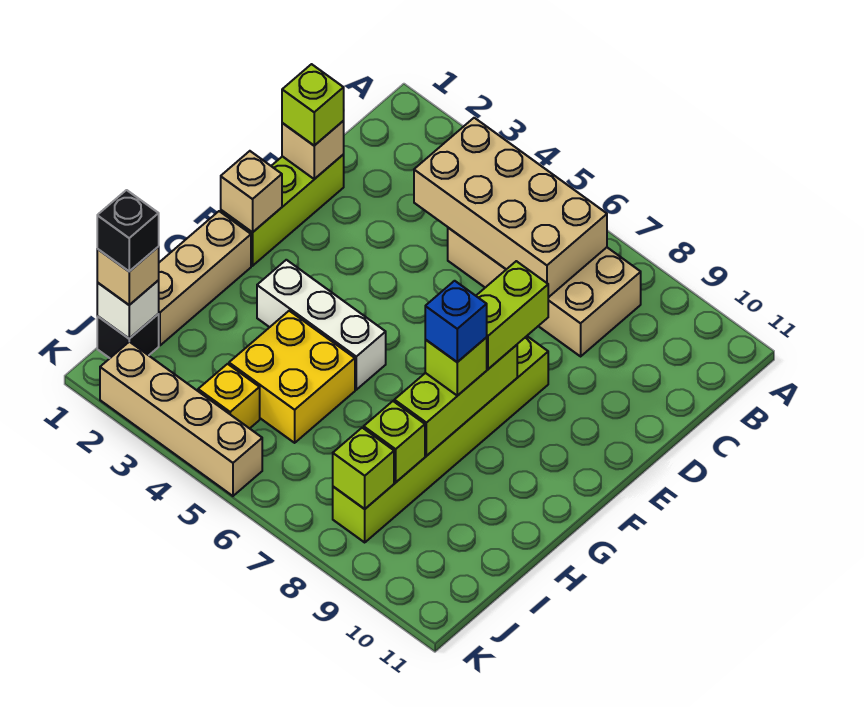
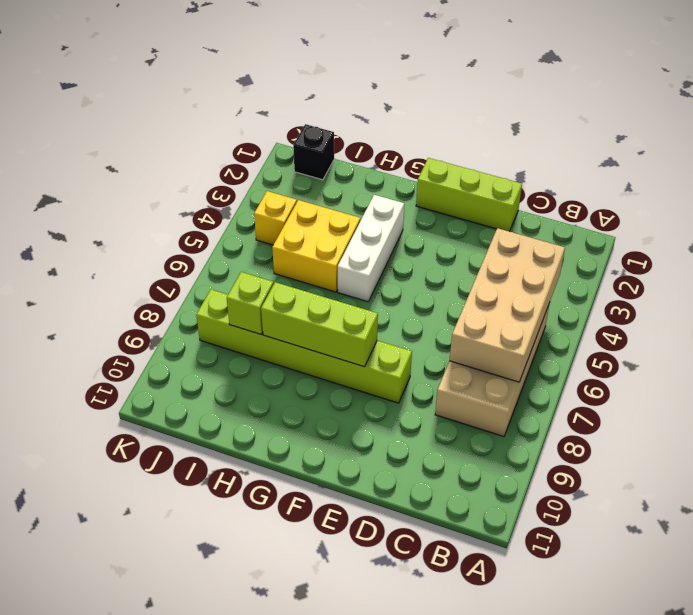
none -> tan brick G1:I1 level 1
none -> tan brick K2:K5 level 1
none -> tan brick D1 level 2

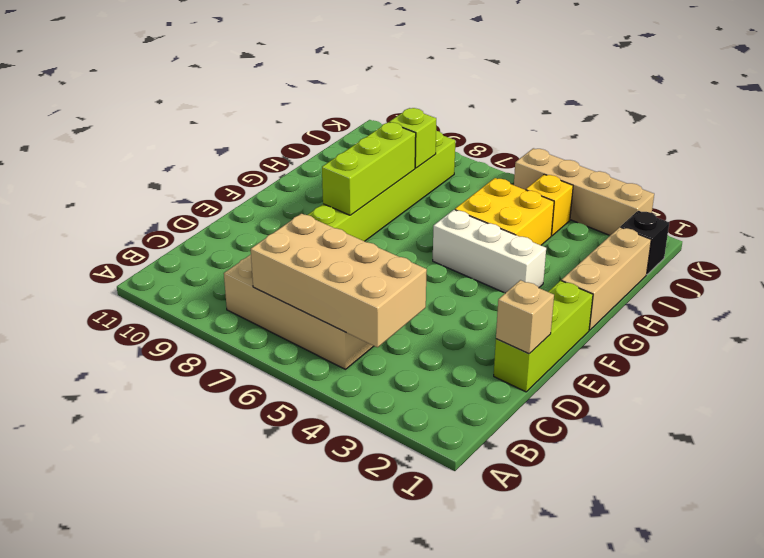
none -> tan brick F1 level 2
none -> white brick J1 level 2
none -> lime brick J8 level 2

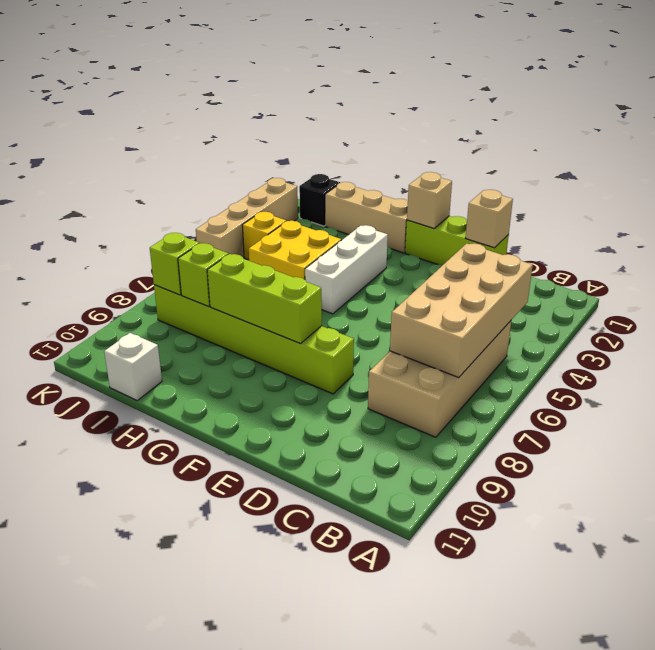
white brick I11 level 1 -> white brick J1 level 2
none -> lime brick D1 level 3
none -> lime brick E8:F8 level 3
none -> lime brick G8 level 3

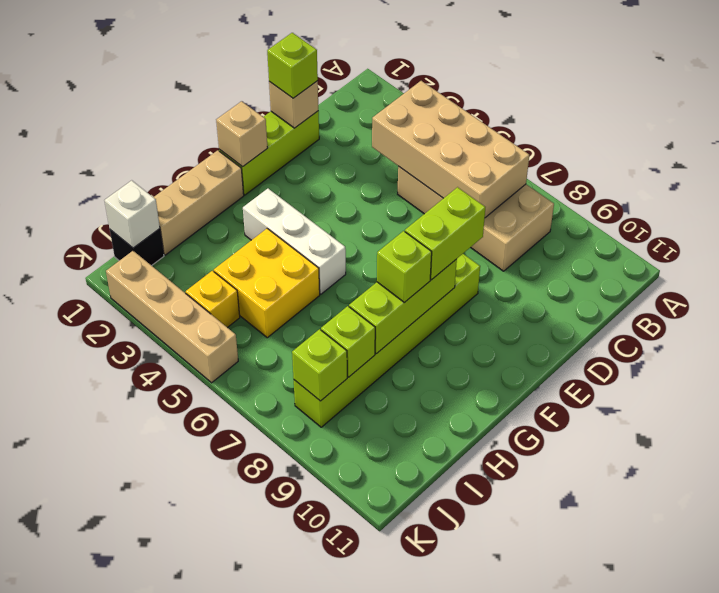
none -> tan brick J1 level 3
none -> blue brick G8 level 4
none -> black brick J1 level 4

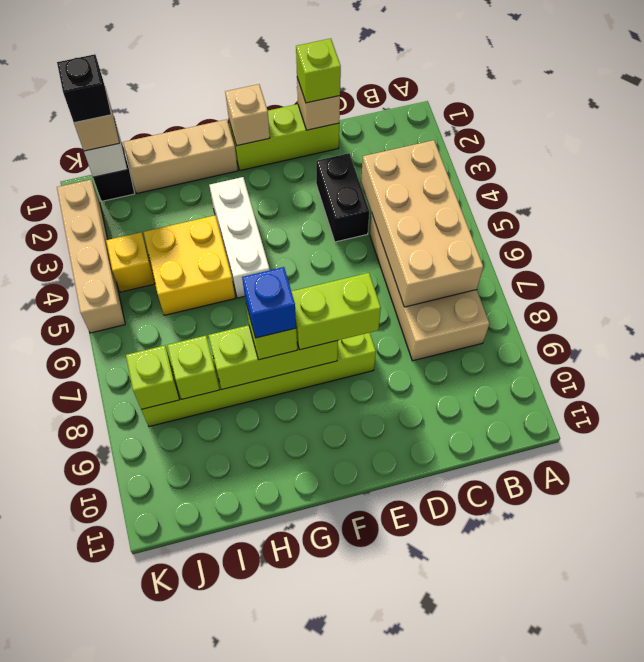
black brick D3:D4 level 1 -> none

